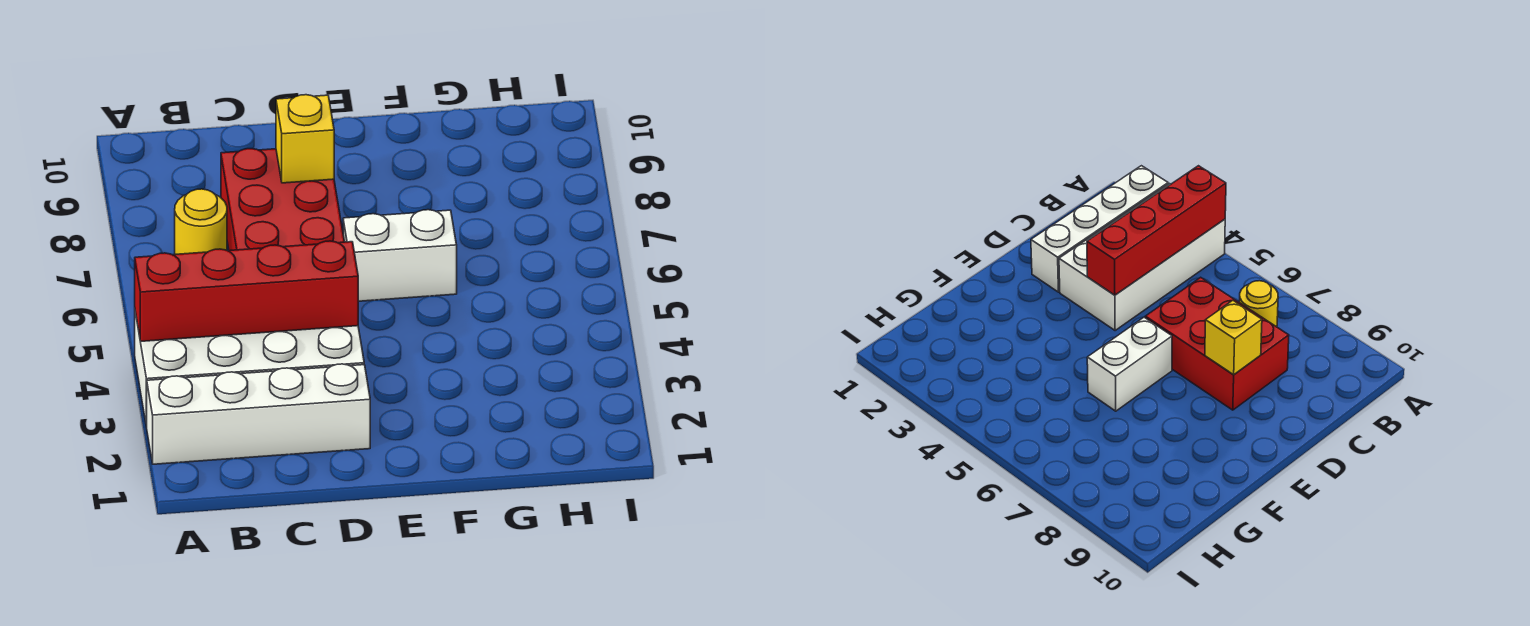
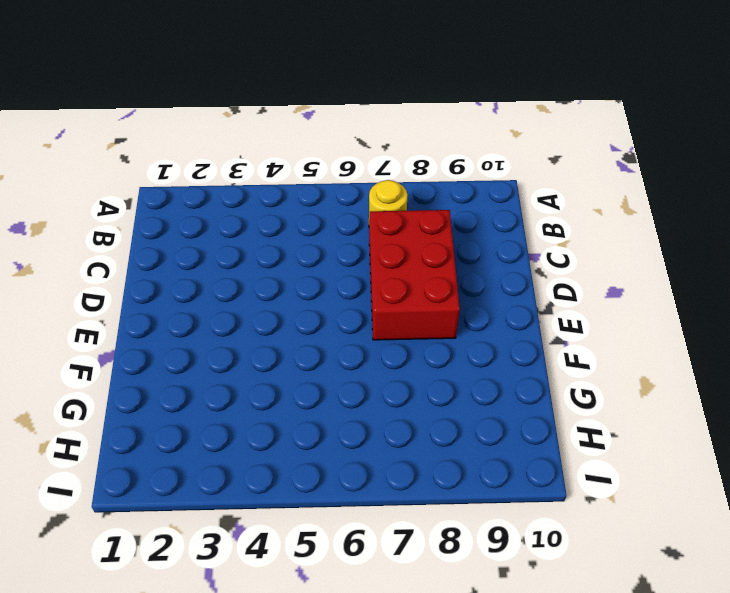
red brick C7:E8 level 1 -> red brick C6:D8 level 1
none -> white brick A2:D2 level 1
none -> white brick A3:D4 level 1

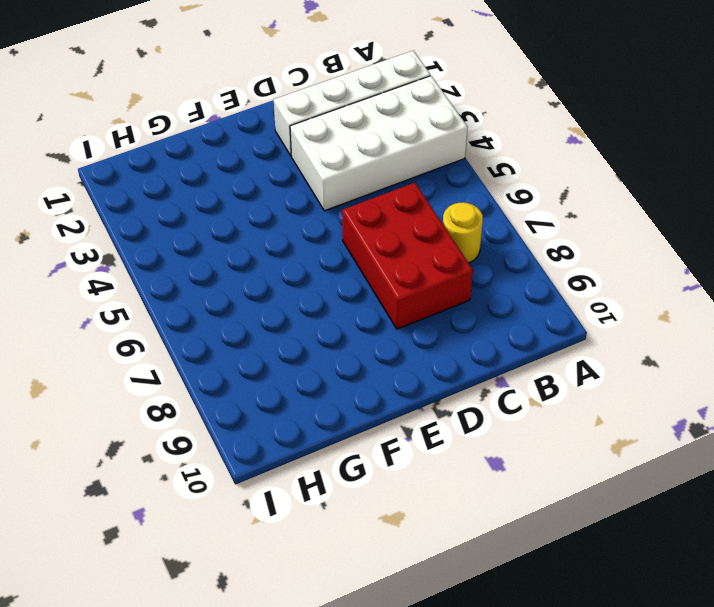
none -> white brick E6:F6 level 1
none -> red brick A4:D4 level 2

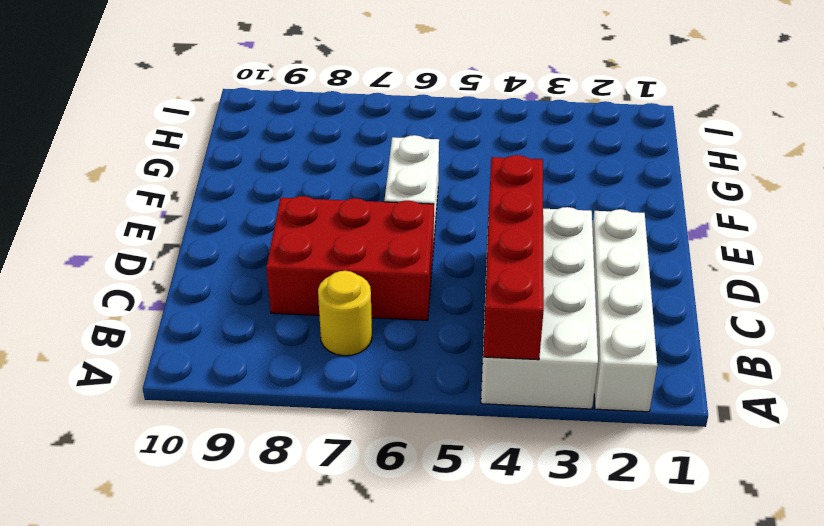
none -> yellow brick D8 level 2

